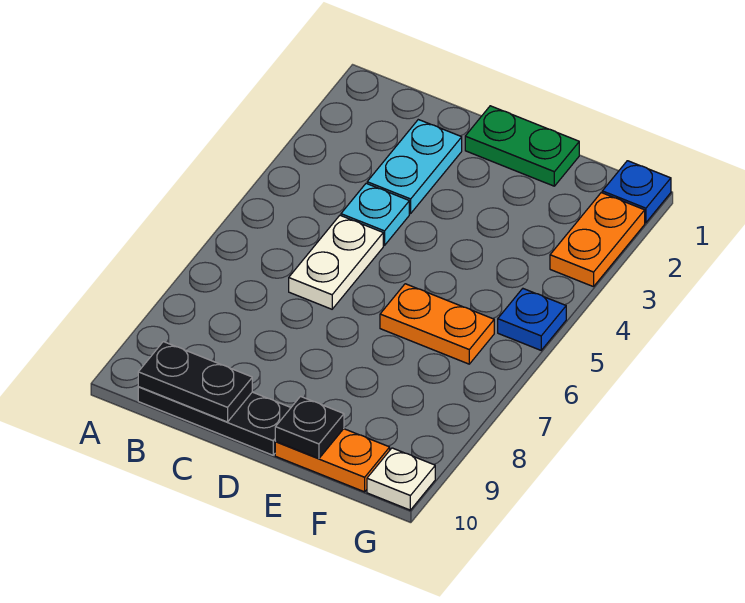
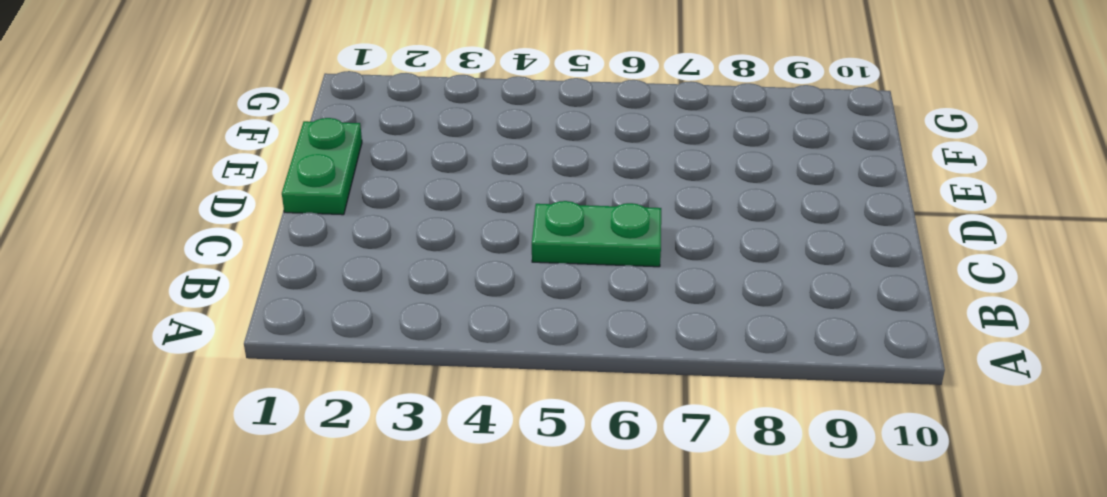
green plate C5:C6 level 1 -> white plate C5:C6 level 1
none -> black plate B10:D10 level 1
none -> cyan plate C2:C3 level 1
none -> cyan plate C4 level 1

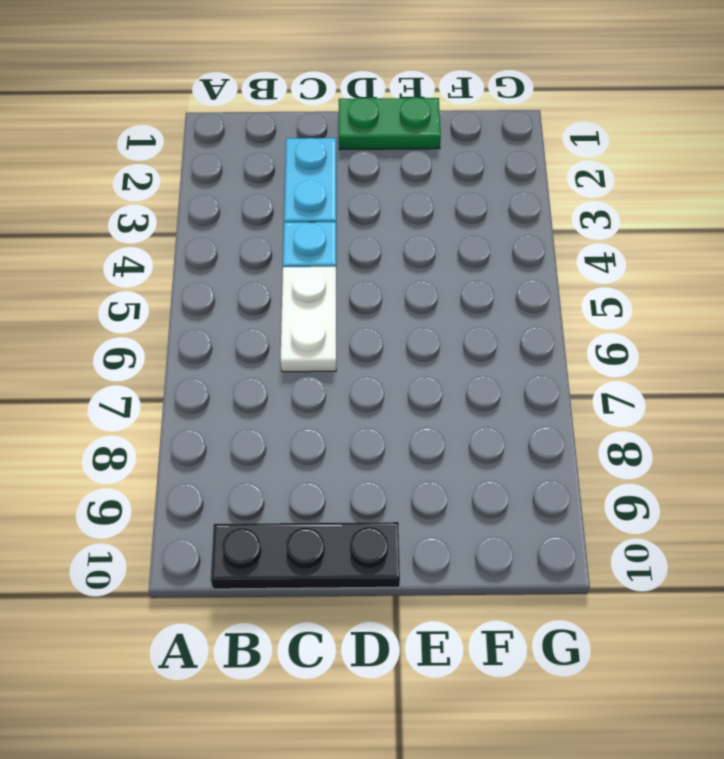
none -> orange plate E6:F6 level 1
none -> orange plate E10:F10 level 1
none -> blue plate G1 level 1

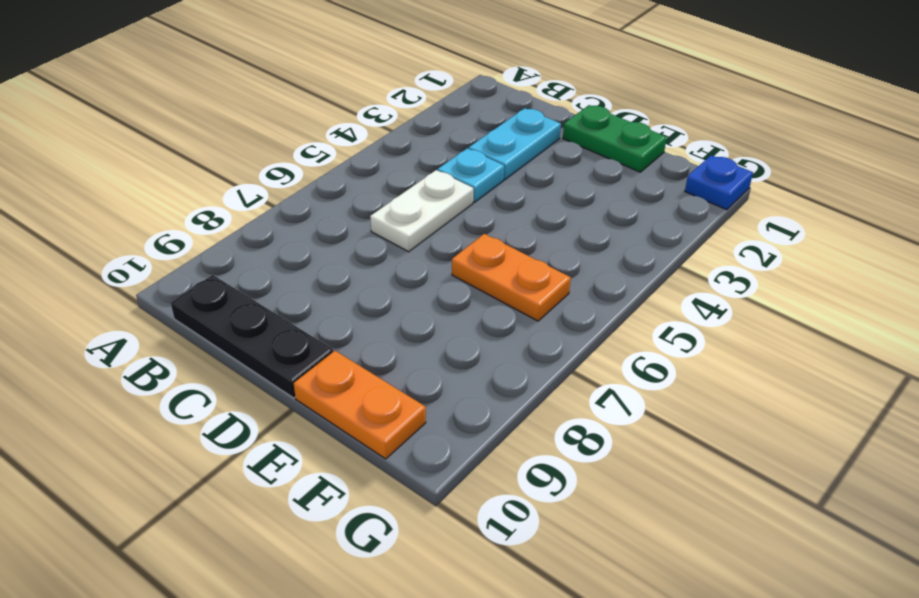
none -> orange plate G2:G3 level 1
none -> blue plate G5 level 1
none -> white plate G10 level 1

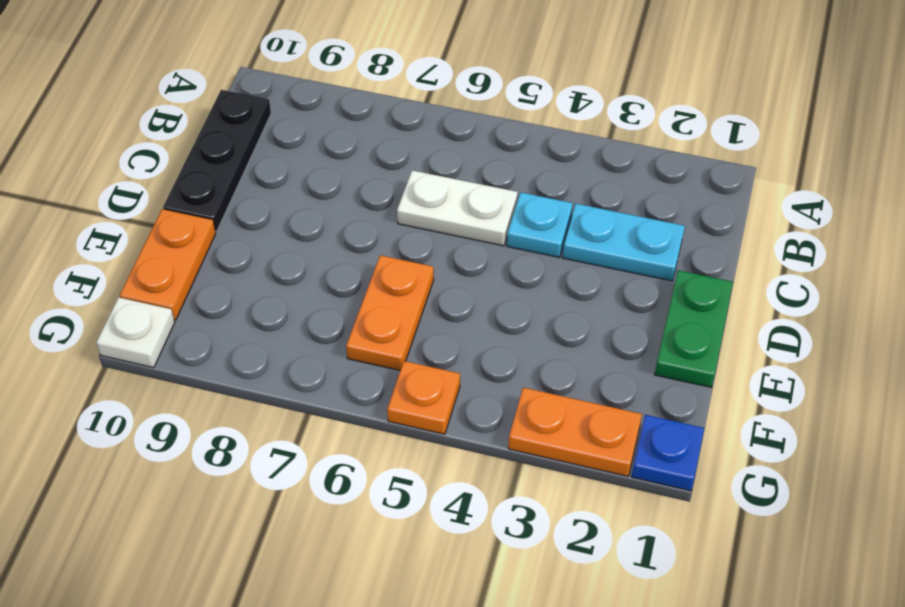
orange plate G5 level 1 -> blue plate G5 level 1
none -> black plate B10:C10 level 2
none -> black plate E10 level 2

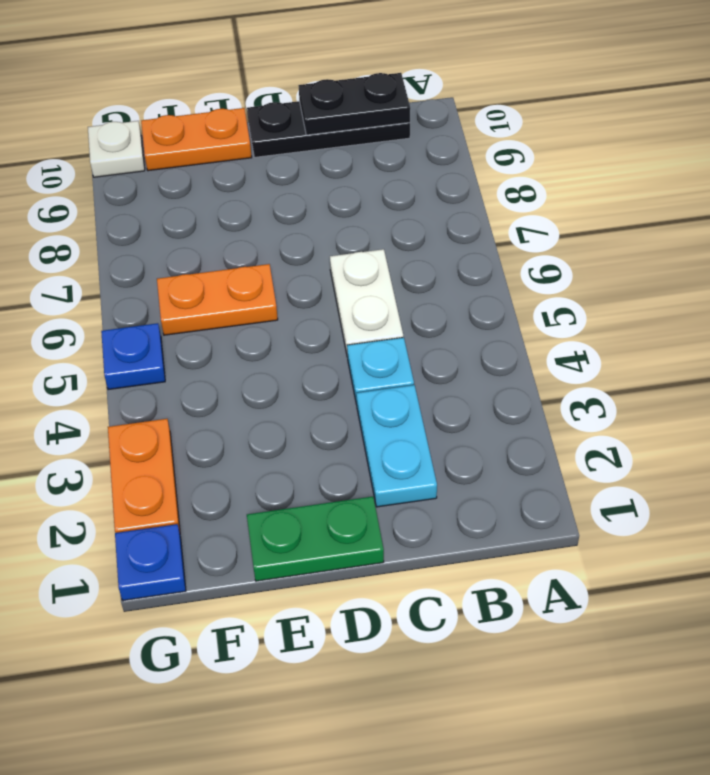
none -> black plate E10 level 2

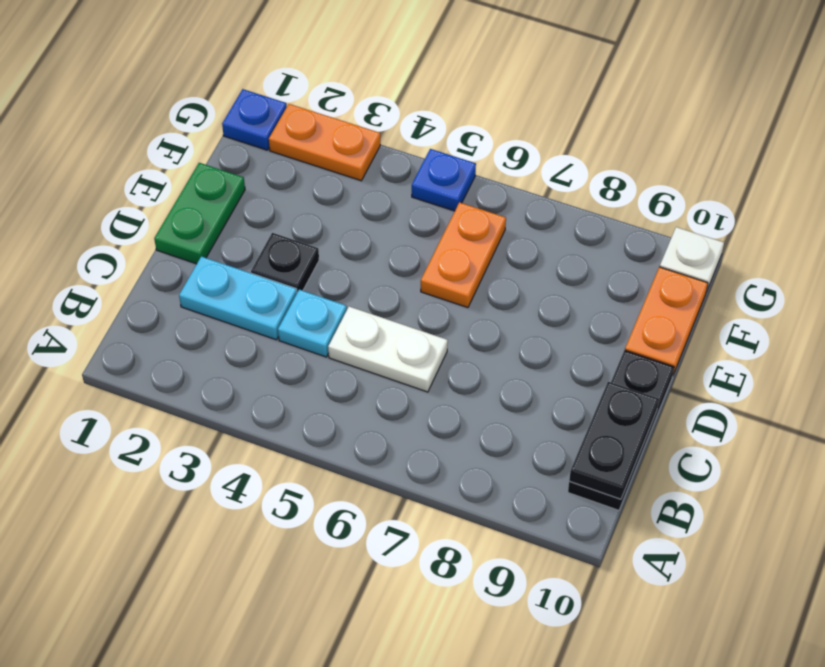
black plate D3 level 1 -> black plate E10 level 2

